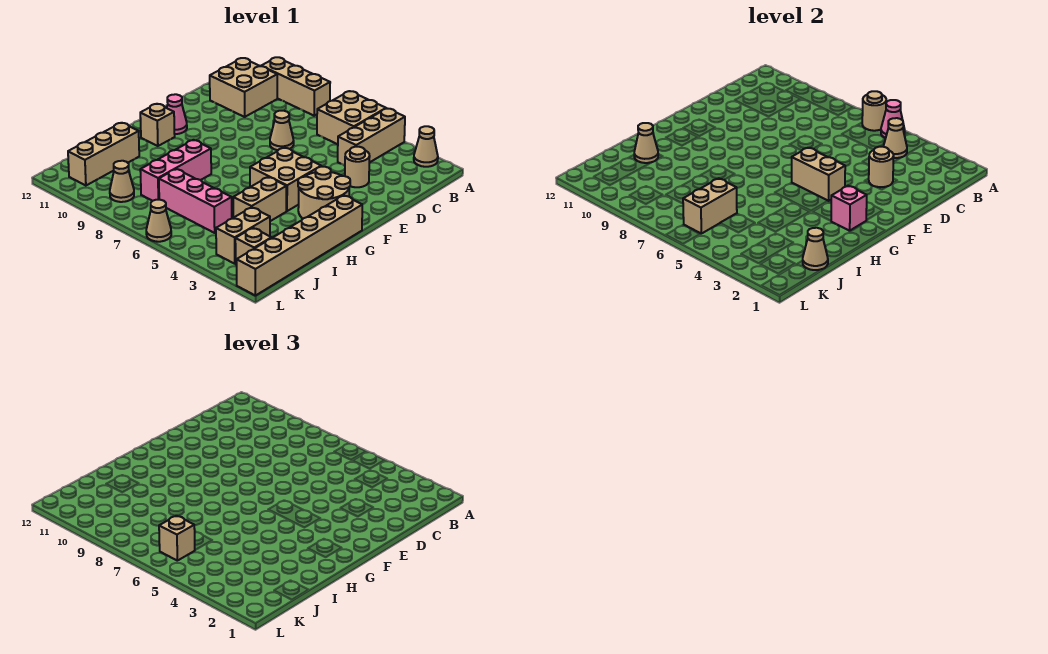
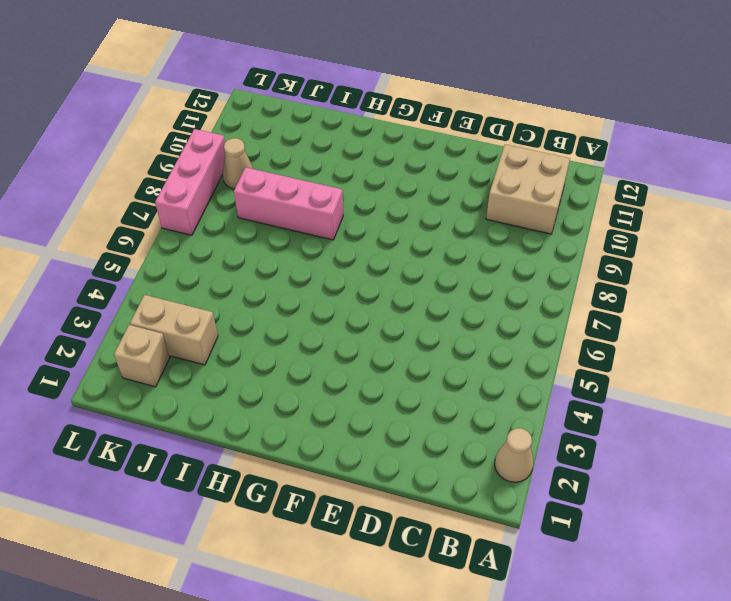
pink brick L7:L9 level 1 -> pink brick J5:J7 level 1
none -> tan brick A4:C4 level 1
none -> tan brick A5:B6 level 1
none -> tan brick A8:A10 level 1
none -> tan round brick D3 level 1

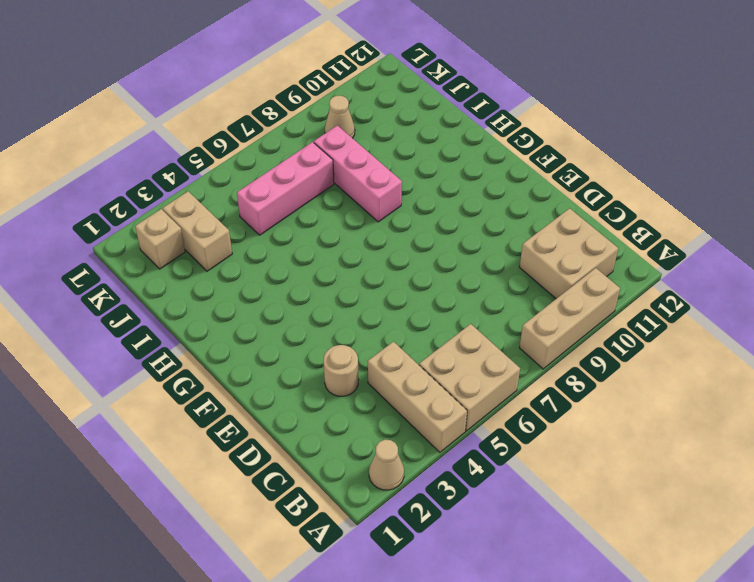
none -> tan cone D7 level 1
none -> tan round brick F2:G3 level 1
none -> tan brick F4:G5 level 1
none -> pink cone F11 level 1

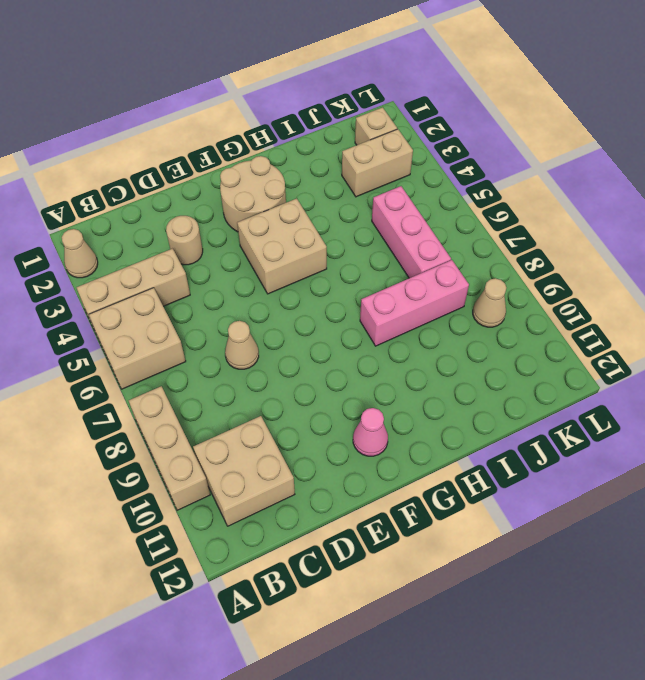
none -> tan brick G1:L1 level 1
none -> tan brick G11 level 1
none -> tan brick H4:I4 level 1
none -> tan brick I11:K11 level 1

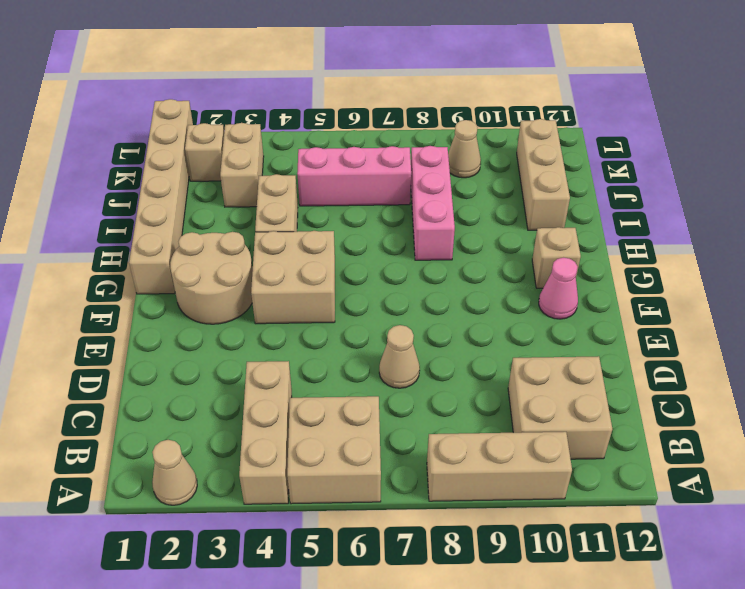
none -> tan round brick D3 level 1
none -> tan cone L6 level 1
none -> pink cone A5 level 2
none -> tan round brick A6 level 2

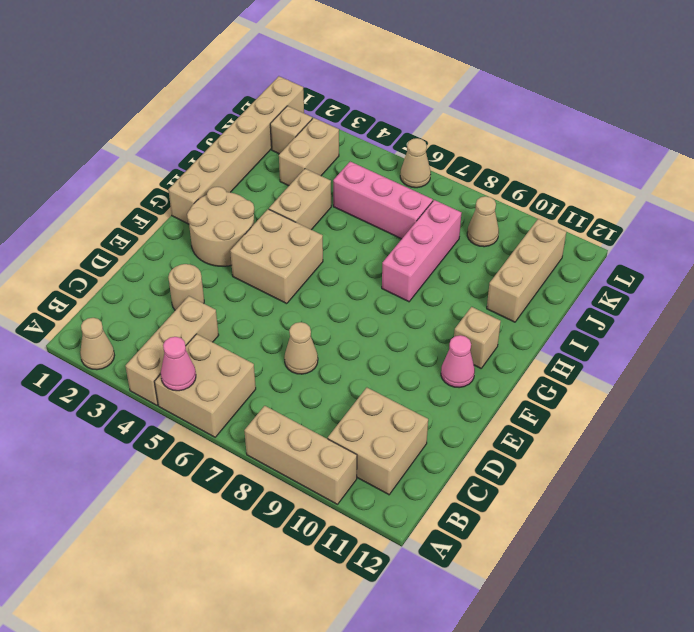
none -> tan round brick A6 level 2
none -> tan cone B4 level 2
none -> tan round brick D3 level 2
none -> tan brick F4:F5 level 2

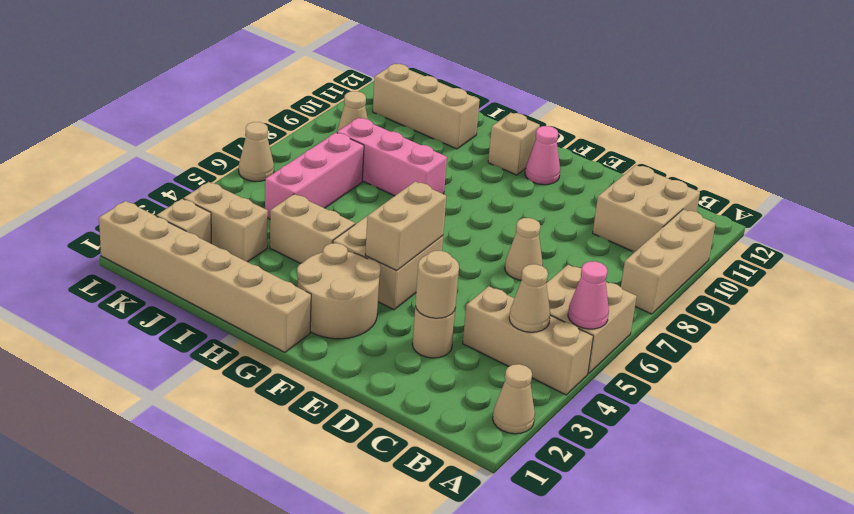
none -> tan round brick A6 level 2
none -> pink brick G2 level 2
none -> tan cone I11 level 2
none -> tan cone J1 level 2

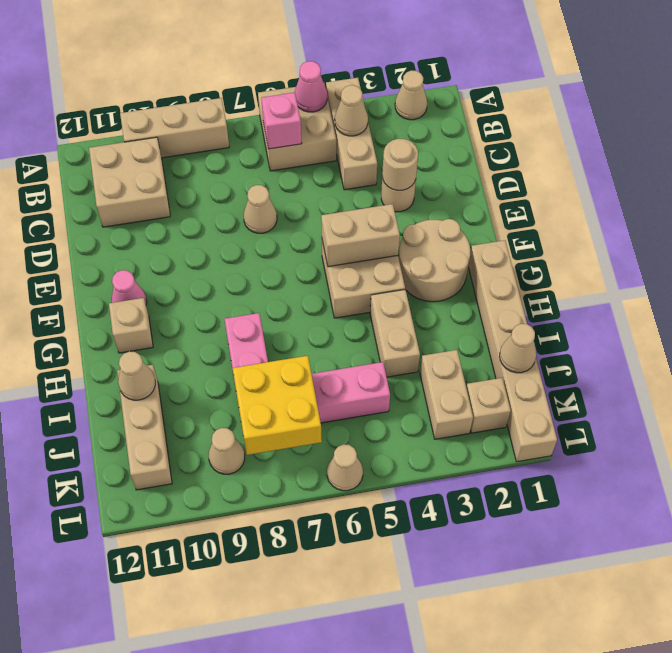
pink brick B6 level 2 -> pink brick G2 level 2
yellow brick J7:K8 level 2 -> none
none -> tan round brick A6 level 2
none -> tan brick J6:K6 level 2
none -> tan brick K6 level 3

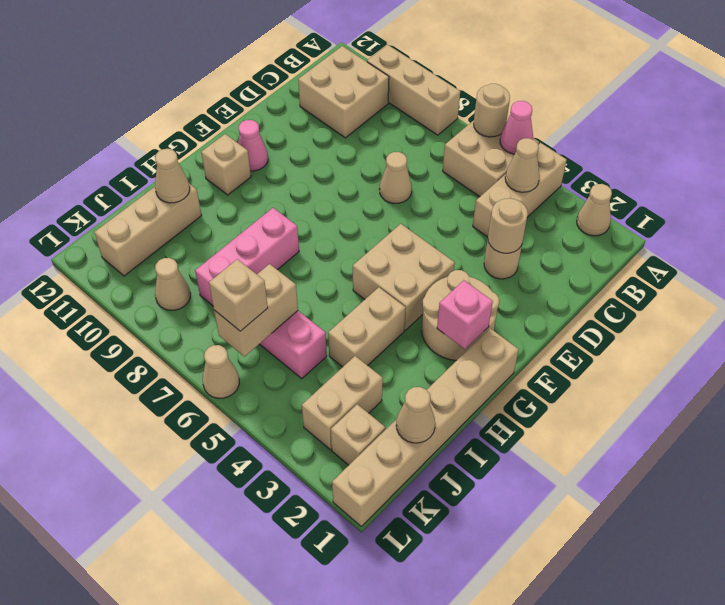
none -> tan brick F4:F5 level 2

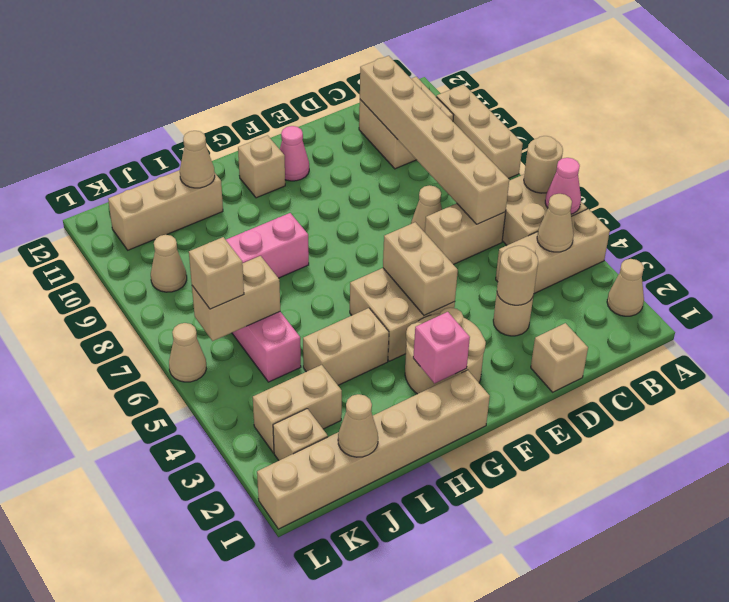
tan brick C6:D6 level 1 -> none
tan brick C6:C11 level 2 -> none
tan brick D1 level 1 -> none

